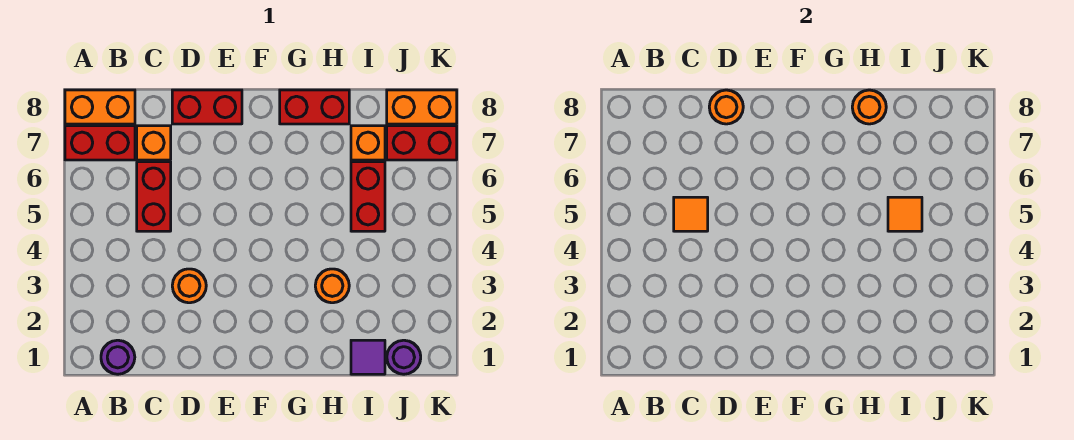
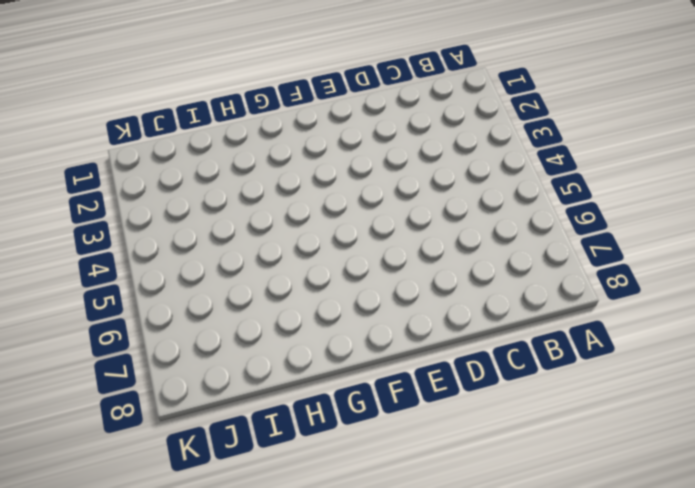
none -> red brick A7:B7 level 1
none -> orange brick A8:B8 level 1
none -> purple round brick B1 level 1

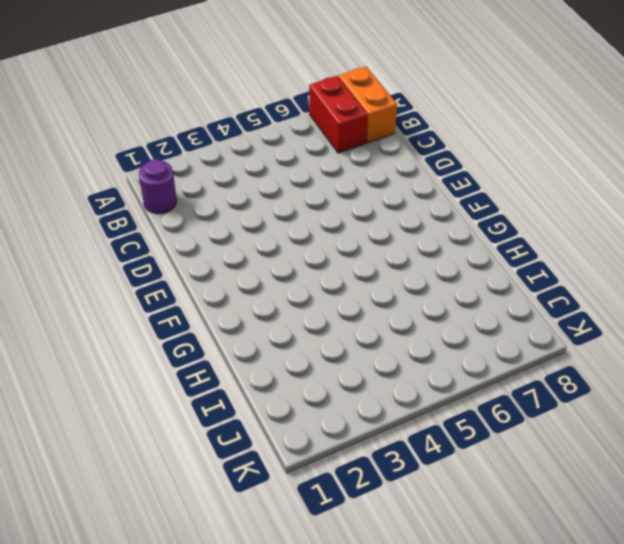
none -> red brick C5:C6 level 1
none -> orange brick C7 level 1
none -> orange round brick D3 level 1

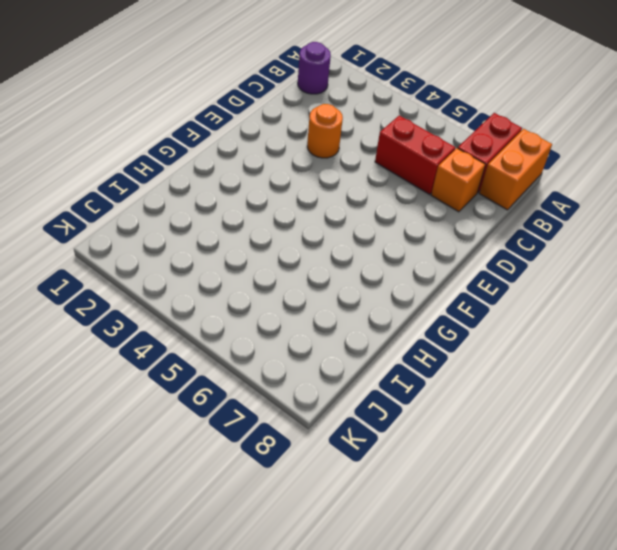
none -> red brick D8:E8 level 1
none -> red brick G8:H8 level 1
none -> orange round brick H3 level 1

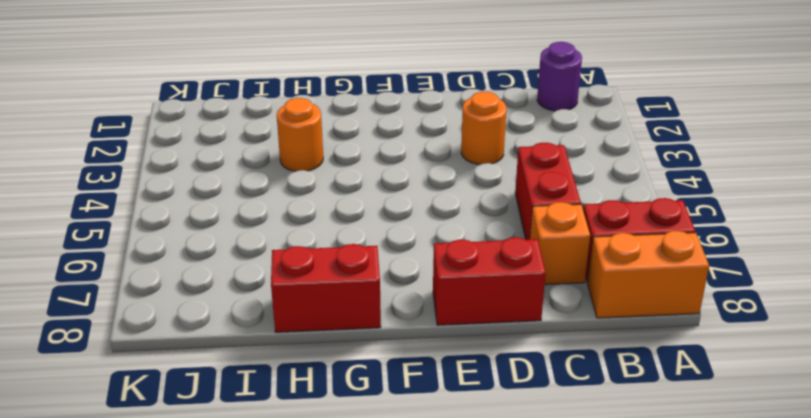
none -> purple tile I1 level 1
none -> red brick I5:I6 level 1
none -> orange brick I7 level 1

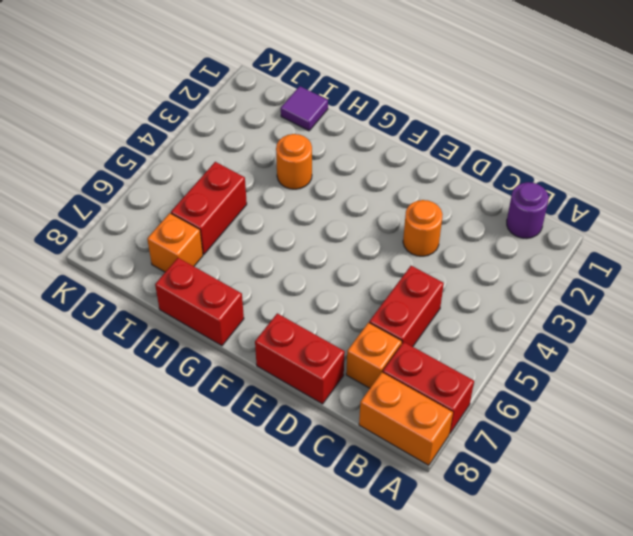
none -> purple round brick J1 level 1
none -> red brick J7:K7 level 1
none -> orange brick J8:K8 level 1

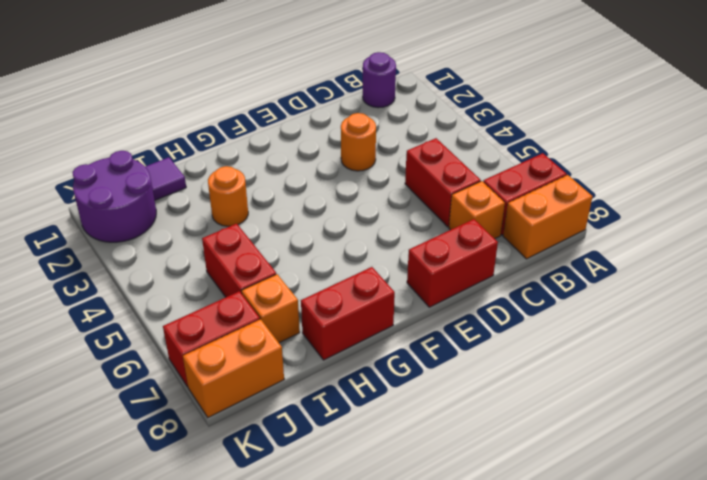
purple round brick J1:K2 level 1 -> purple round brick J1 level 1
none -> orange tile C5 level 2
none -> orange round brick D8 level 2
none -> orange round brick H8 level 2

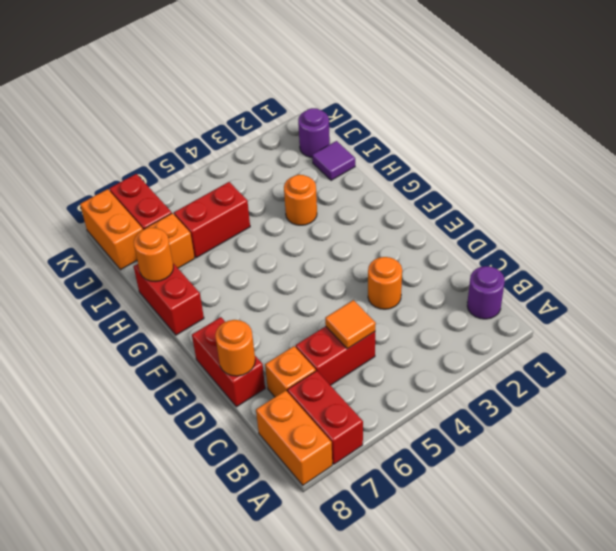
none -> orange tile I5 level 2

